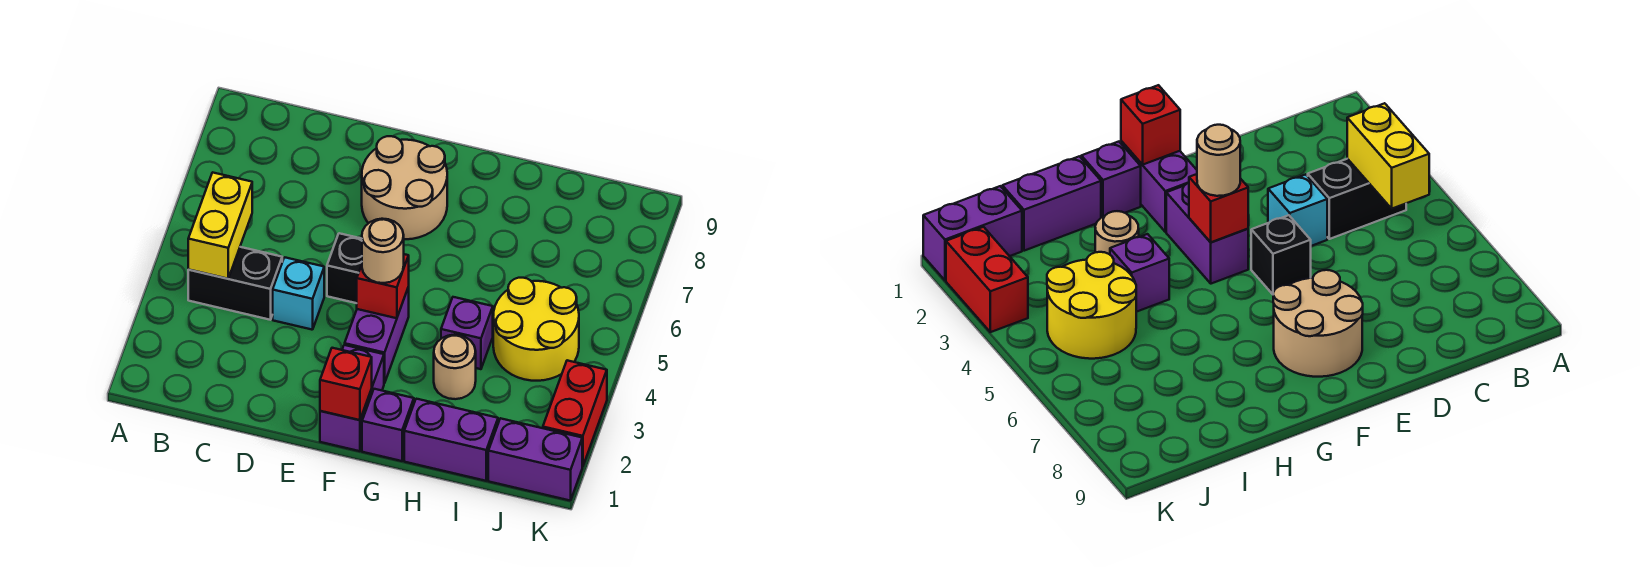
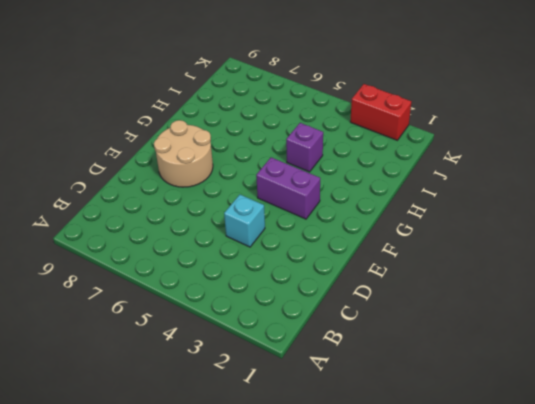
none -> black brick B4:C4 level 1
none -> black brick E5 level 1
none -> purple brick F1:F2 level 1

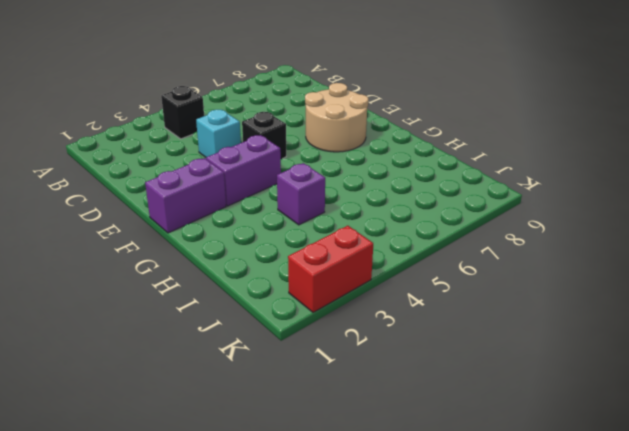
black brick B4 level 1 -> black brick B4:C4 level 1
none -> purple brick G1 level 1
none -> purple brick H1:I1 level 1
none -> tan round brick H3 level 1

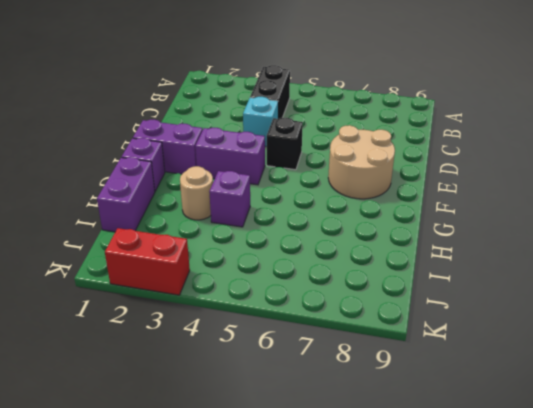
none -> yellow round brick I4:J5 level 1
none -> purple brick J1:K1 level 1
none -> yellow brick B4:B5 level 2

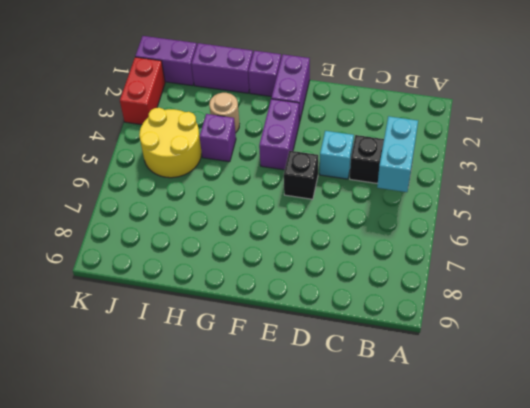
cyan brick B4:B5 level 2 -> yellow brick B4:B5 level 2
none -> tan round brick E7:F8 level 1
none -> red brick F1 level 2
none -> red brick F4 level 2

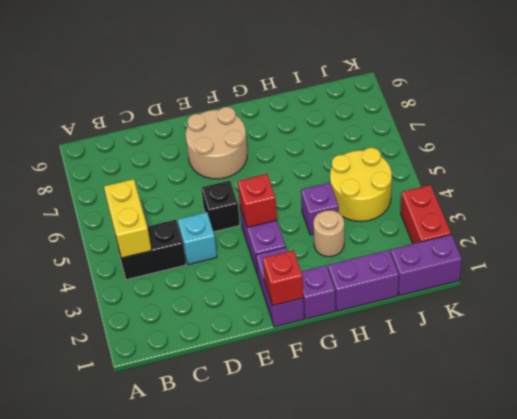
none -> tan round brick F4 level 3

